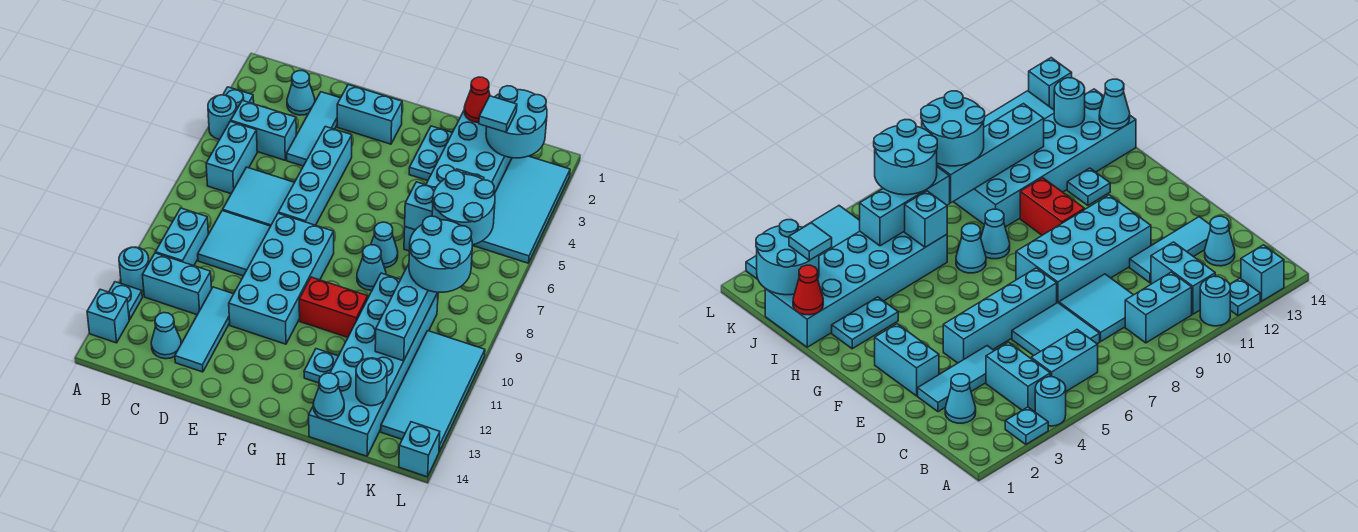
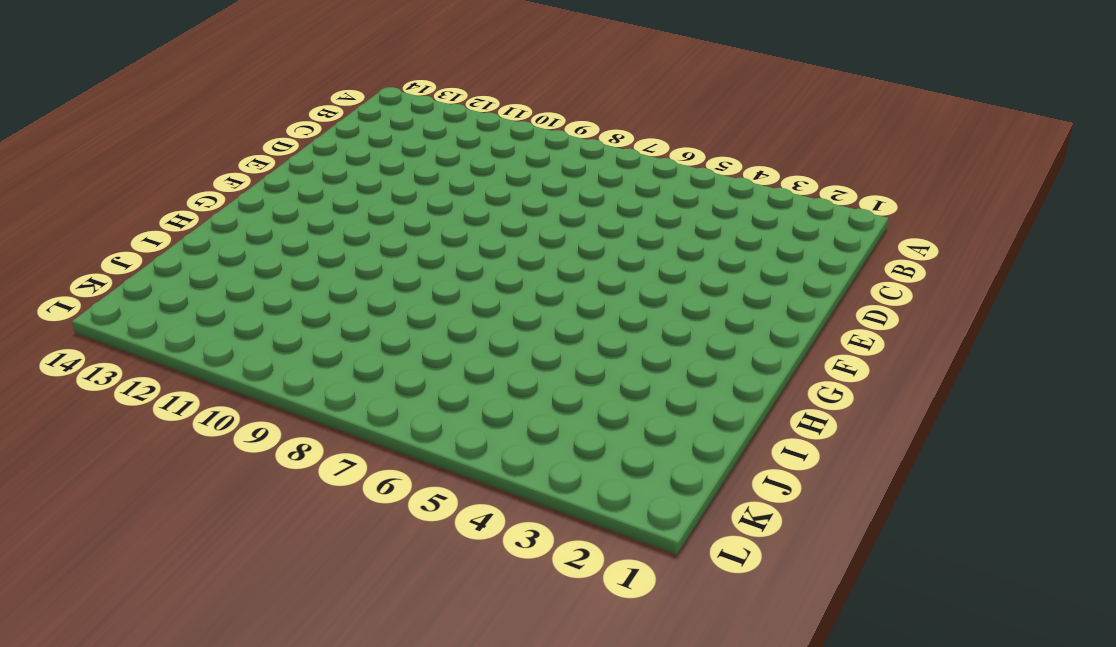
none -> cyan plate A3 level 1
none -> cyan round brick A4 level 1
none -> cyan round brick A11 level 1
none -> cyan plate A12 level 1

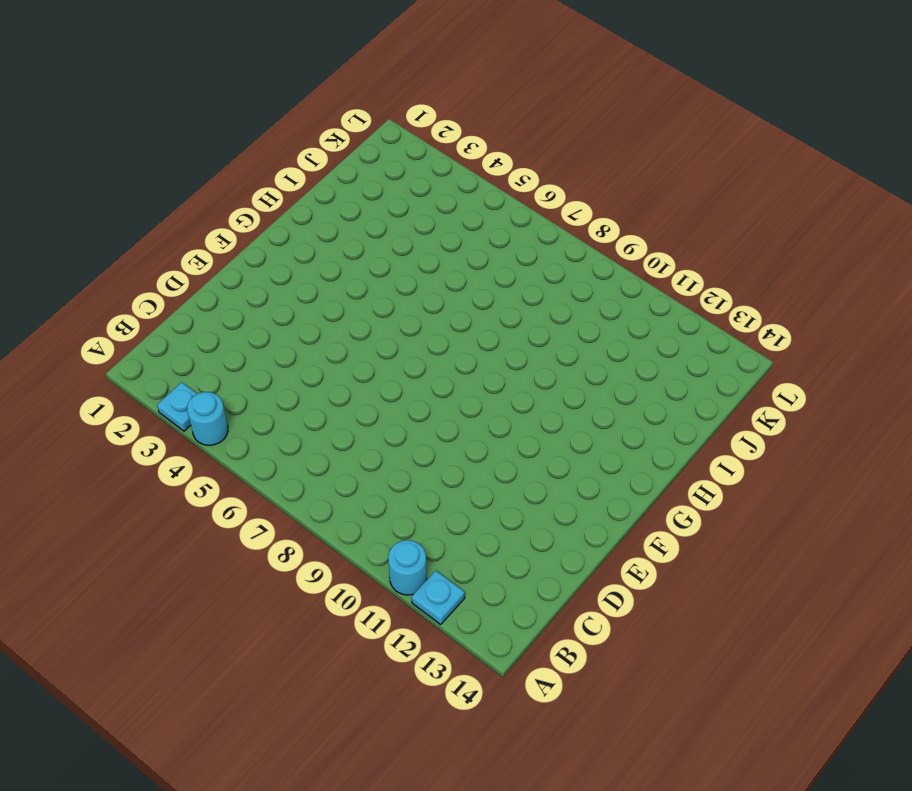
none -> cyan brick A13 level 1
none -> cyan brick B4:C4 level 1
none -> cyan brick B5:B6 level 1
none -> cyan brick B9:B10 level 1

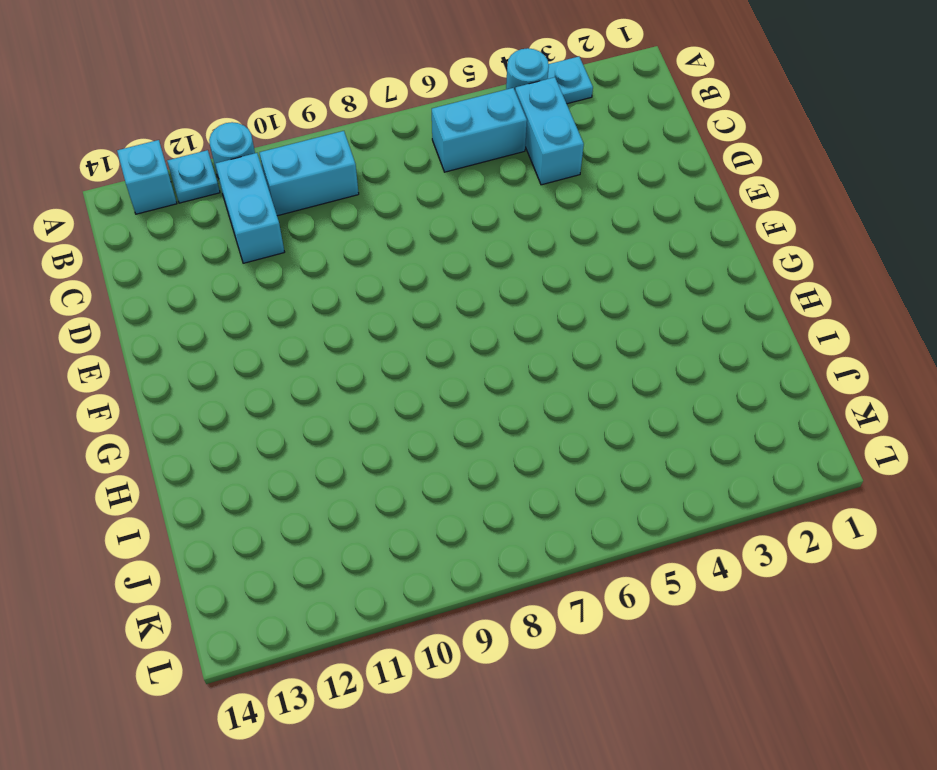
none -> cyan cone C2 level 1
none -> cyan tile C6:D7 level 1
none -> cyan tile C8:D9 level 1
none -> cyan cone C13 level 1

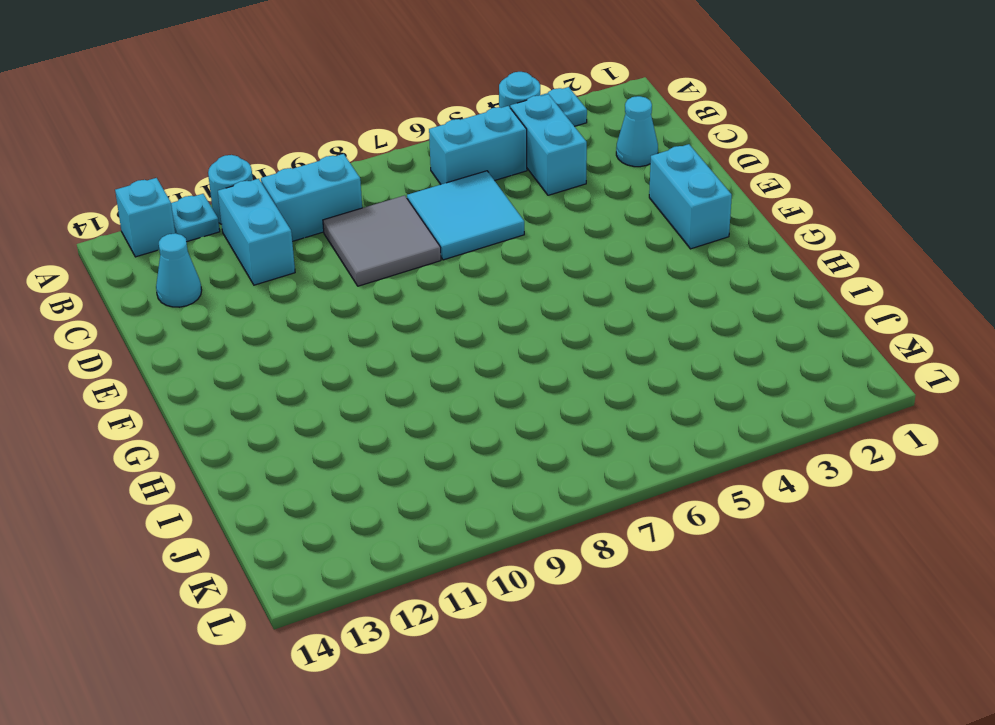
grey tile C8:D9 level 1 -> cyan tile C8:D9 level 1
none -> cyan tile D2:D4 level 1
none -> cyan tile D11:D13 level 1
none -> cyan brick E4:E7 level 1
none -> cyan brick E8:F11 level 1

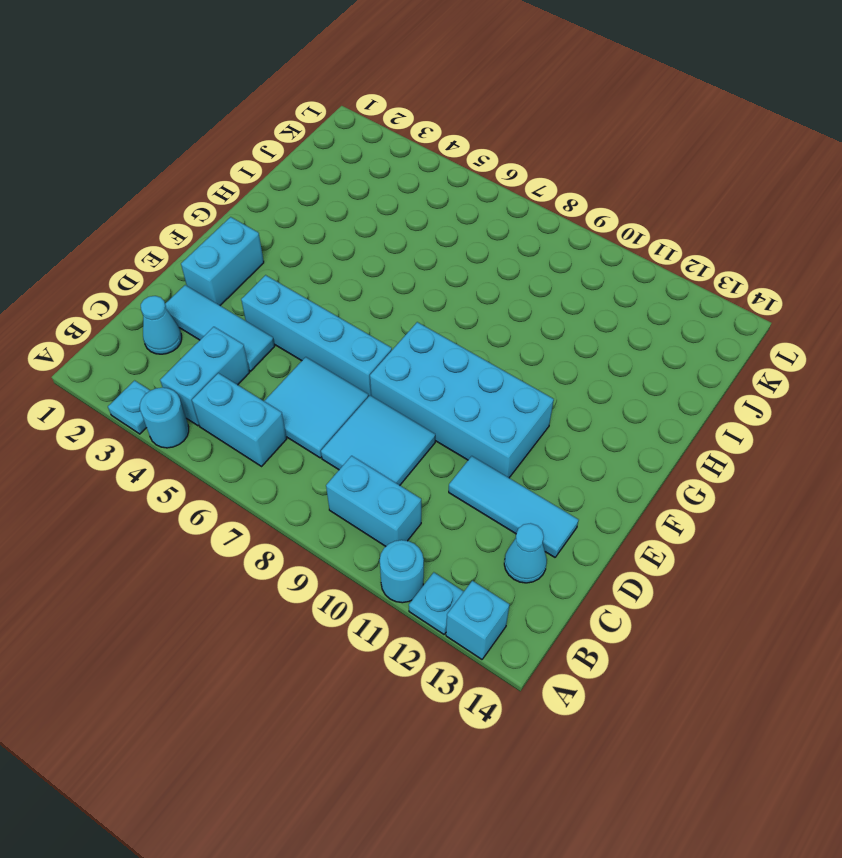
none -> cyan brick B11:C11 level 1
none -> red brick G10:H10 level 1
none -> cyan plate H2:H3 level 1
none -> cyan cone H7 level 1

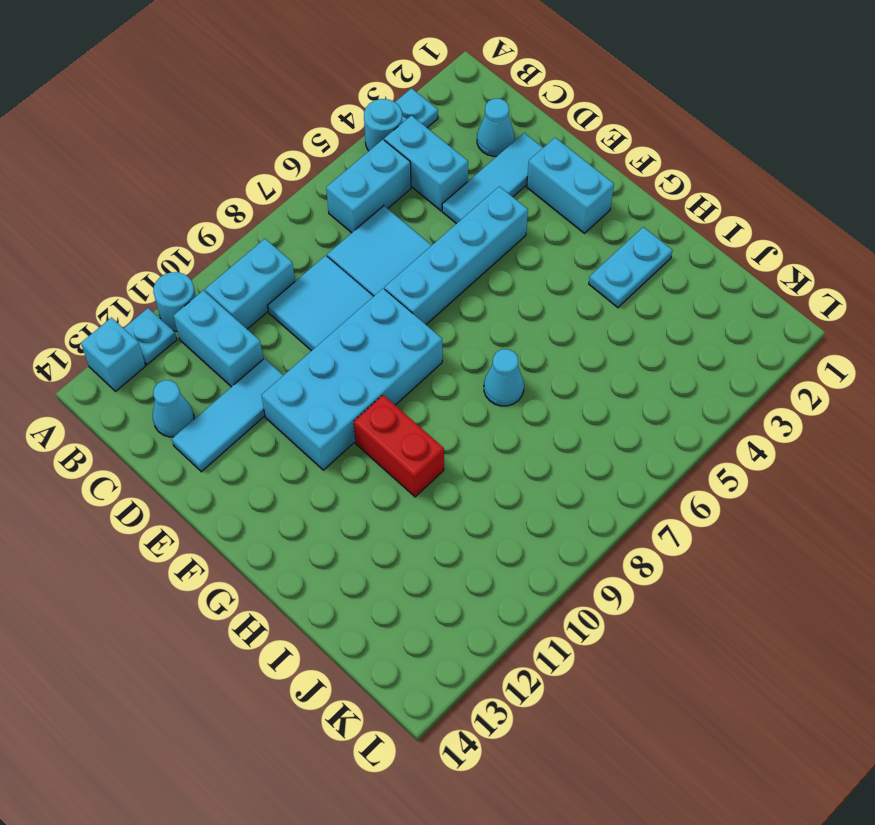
none -> cyan cone H8 level 1
none -> cyan plate H12 level 1
none -> cyan brick I1:J6 level 1
none -> cyan brick I9:J14 level 1

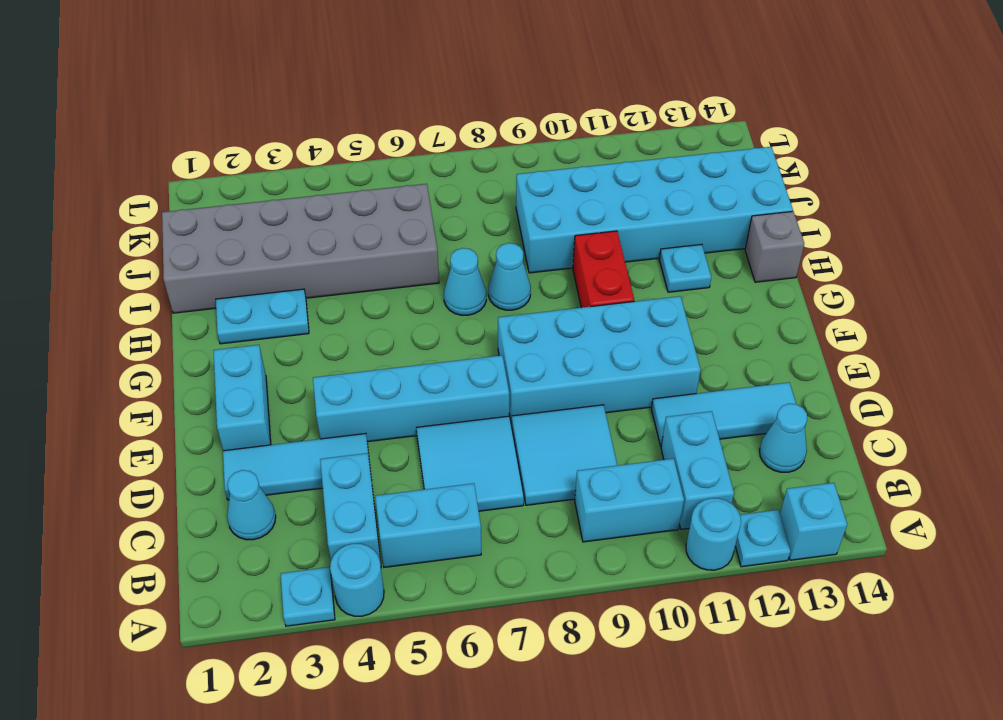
grey brick H14 level 1 -> none
grey brick I1:J6 level 1 -> cyan brick I1:J6 level 1
none -> cyan tile K2:L5 level 1
none -> cyan tile K10:L13 level 1
none -> cyan brick L14 level 1
none -> red cone I1 level 2

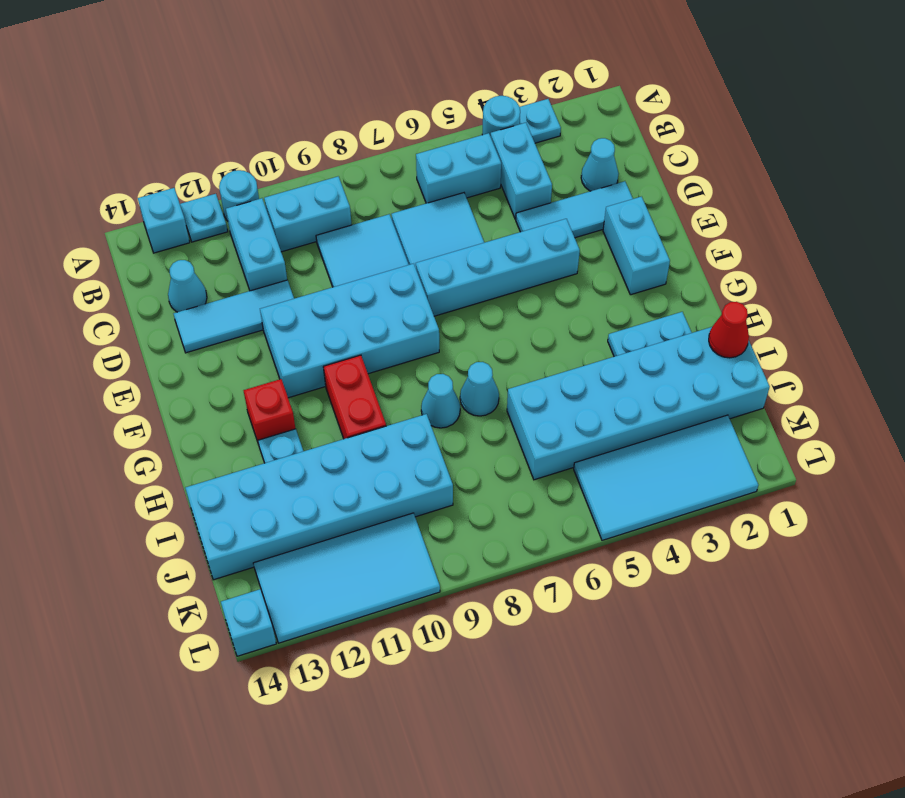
red brick G12 level 1 -> none
none -> cyan brick I6 level 2
none -> cyan cone I14 level 2
none -> cyan round brick J1:K2 level 2
none -> cyan brick J5:J7 level 2

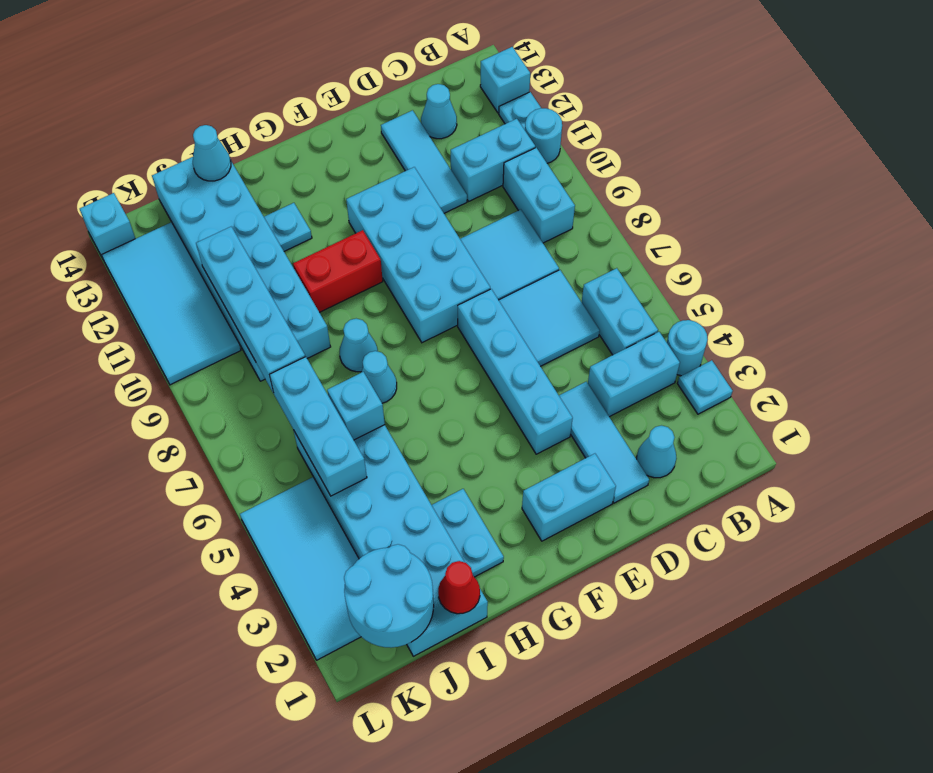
none -> cyan round brick J13 level 2
none -> cyan tile J2 level 3
none -> cyan round brick J6:K7 level 3
none -> cyan round brick J8:K9 level 3

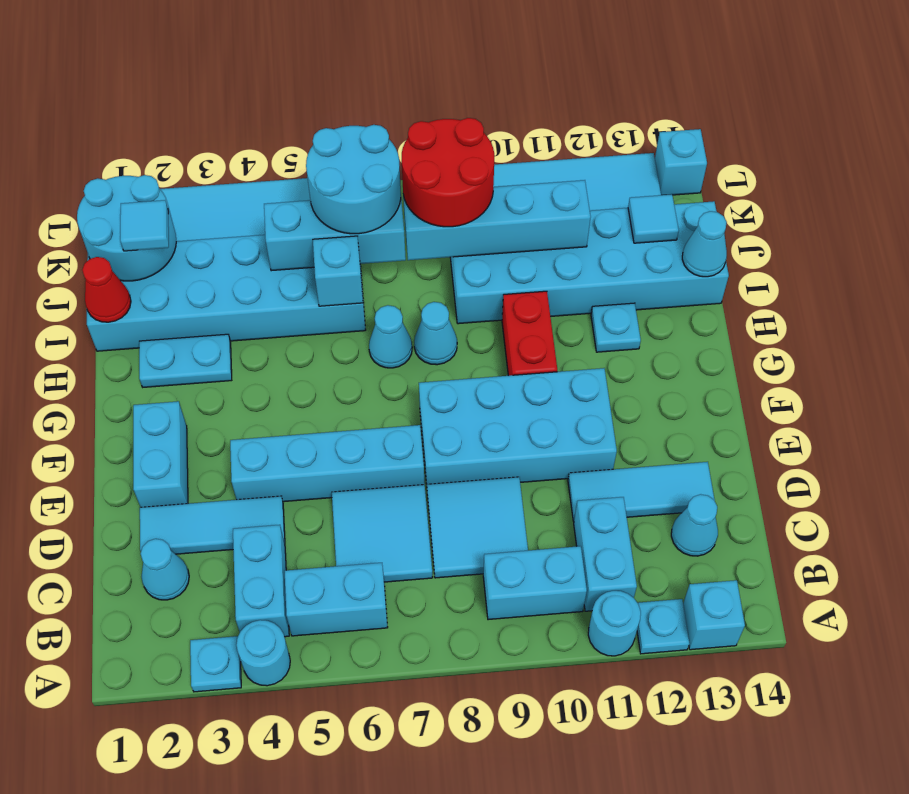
red round brick J8:K9 level 3 -> cyan round brick J8:K9 level 3
cyan tile J13 level 2 -> cyan round brick J13 level 2

